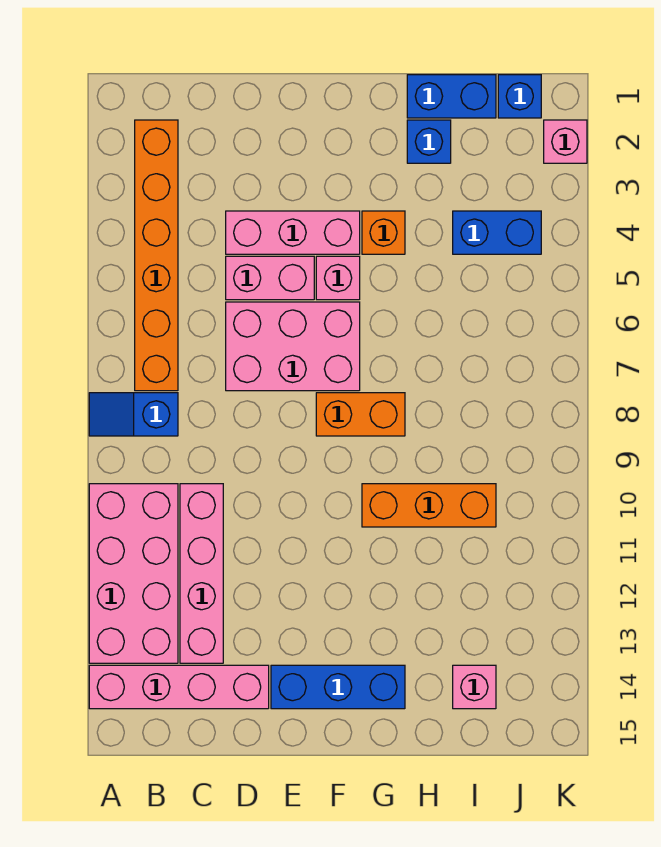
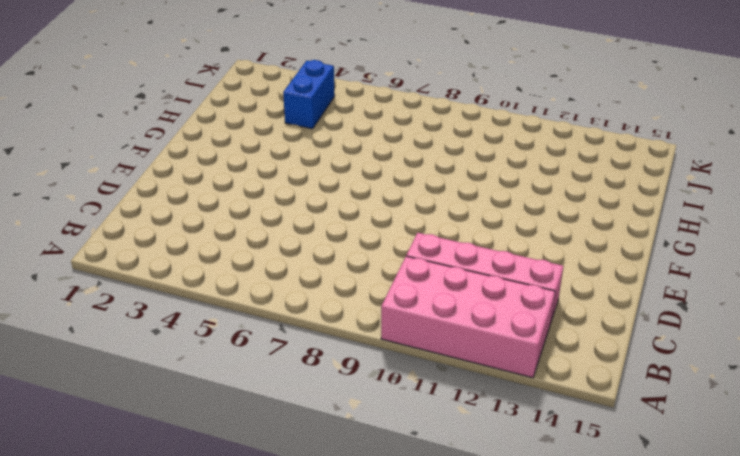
none -> blue slope A8:B8 level 1 top B
none -> pink brick A14:D14 level 1
none -> orange brick B2:B7 level 1

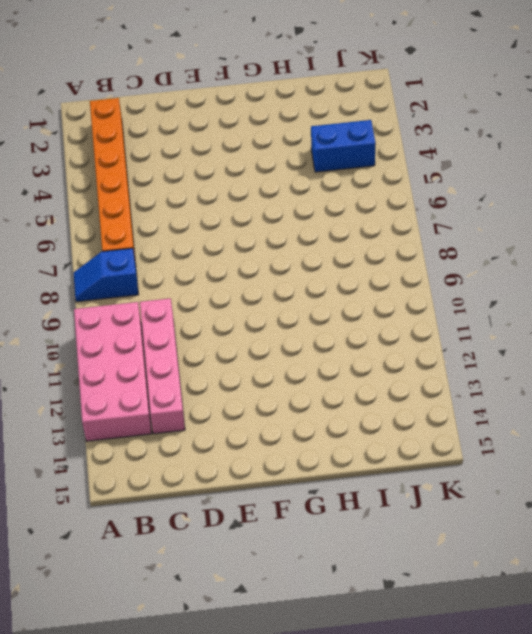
none -> pink brick A14:D14 level 1
none -> pink brick D4:F4 level 1
none -> pink brick D5:E5 level 1

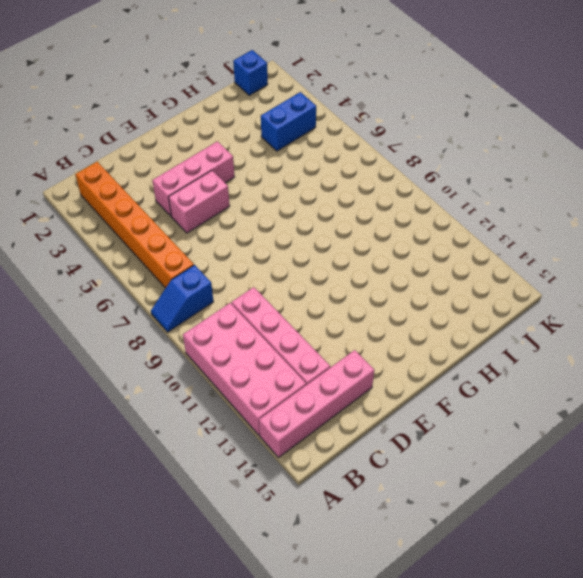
none -> pink brick D6:F7 level 1
none -> blue brick E14:G14 level 1
none -> pink brick F5 level 1

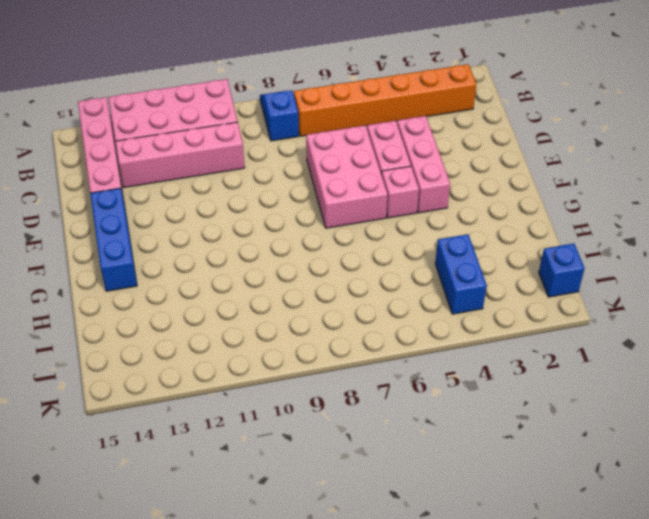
none -> orange brick F8:G8 level 1
none -> orange brick G4 level 1
none -> orange brick G10:I10 level 1

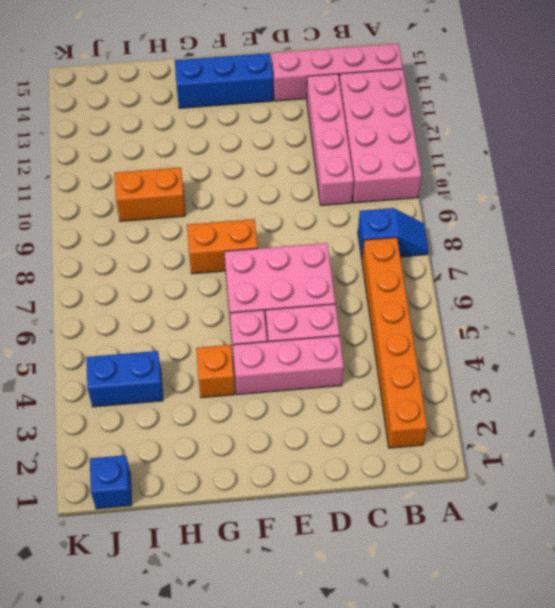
orange brick H10:I10 level 1 -> orange brick G10:I10 level 1
none -> blue brick H1:I1 level 1
none -> blue brick H2 level 1
none -> pink brick I14 level 1

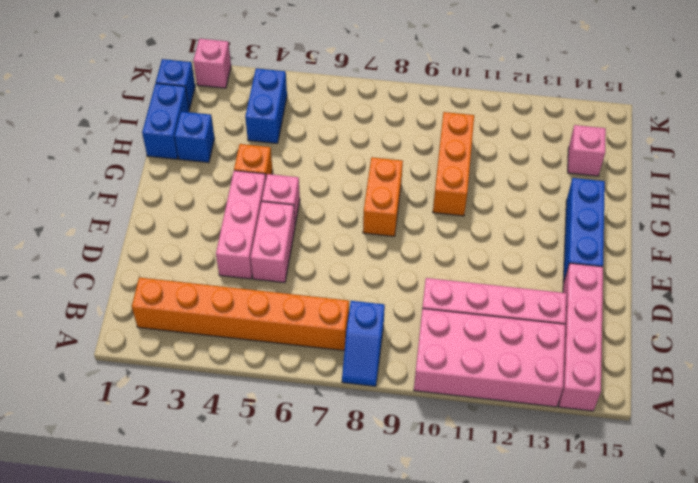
none -> pink brick D6:F7 level 1

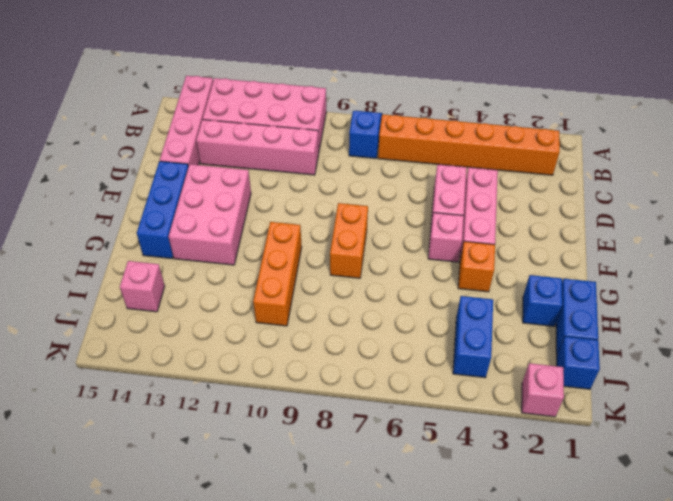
pink brick E12:G13 level 1 -> pink brick D6:F7 level 1

